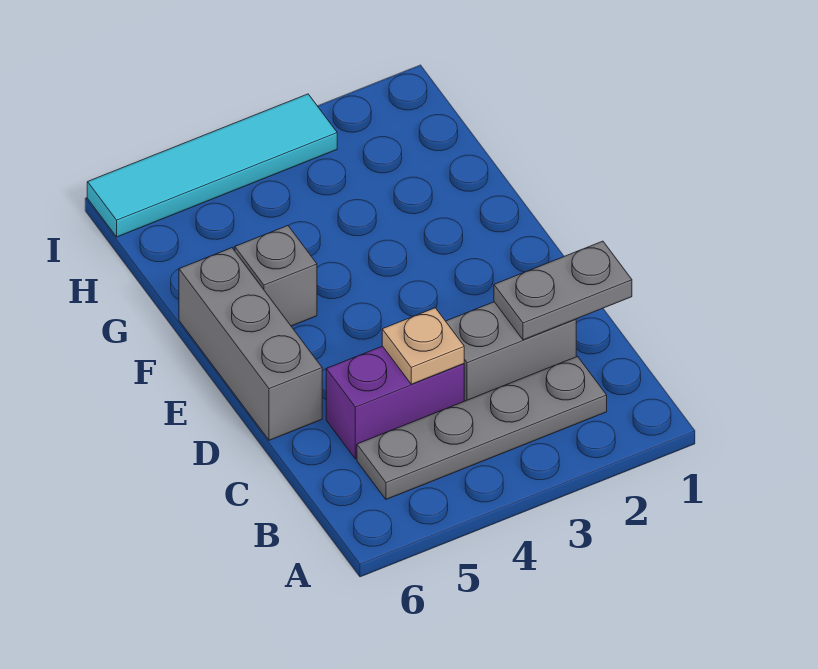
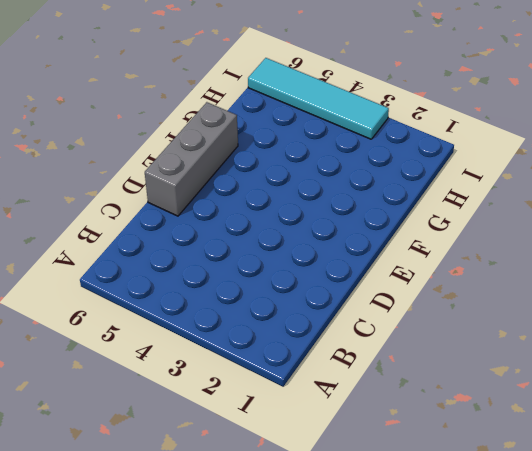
none -> grey plate B2:B5 level 1
none -> grey brick C2:C3 level 1

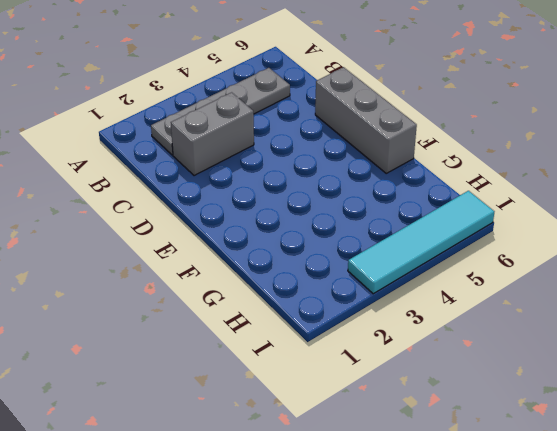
none -> purple brick C4:C5 level 1
none -> grey brick F5 level 1

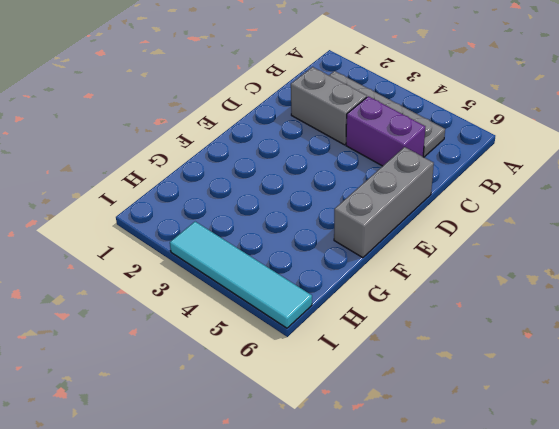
none -> grey brick F5 level 1
none -> grey plate C1:C2 level 2

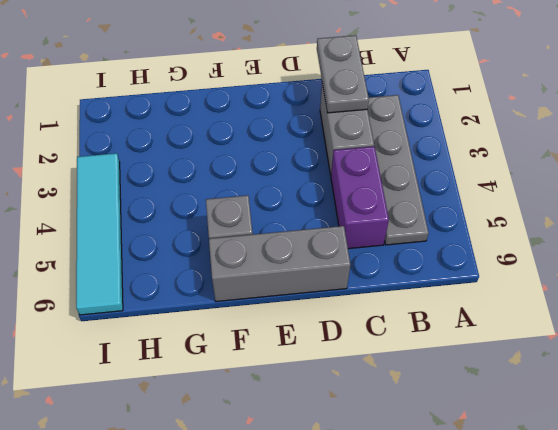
none -> tan plate C4 level 2

